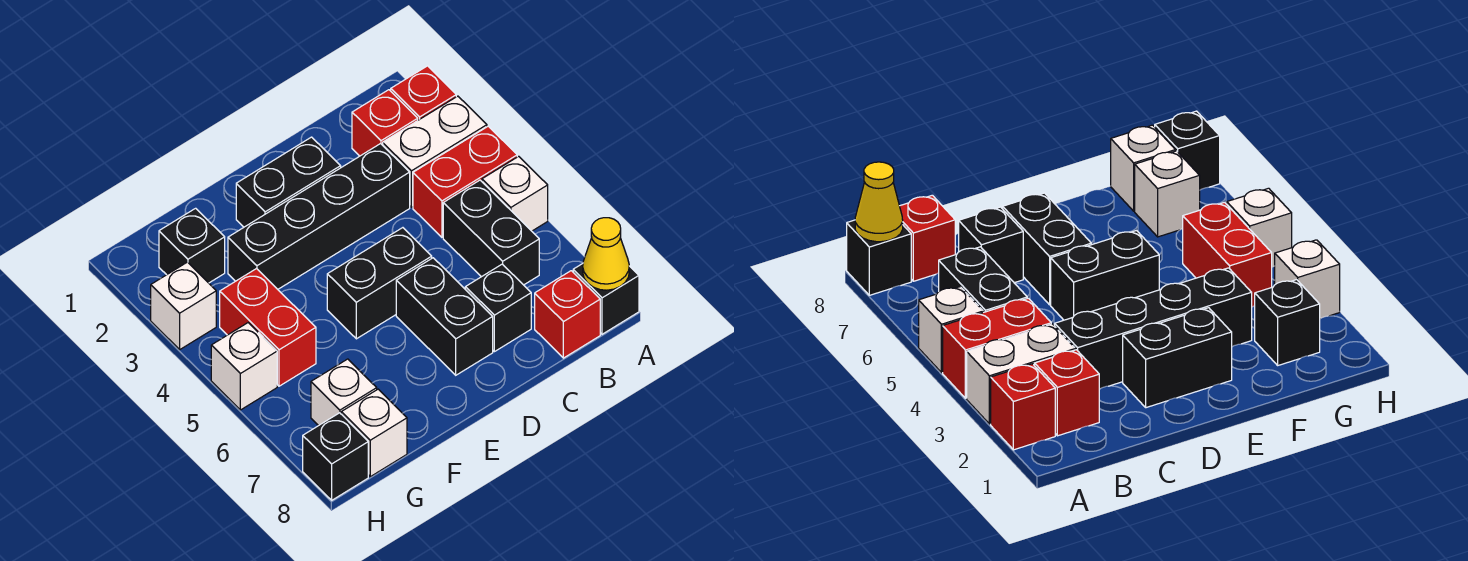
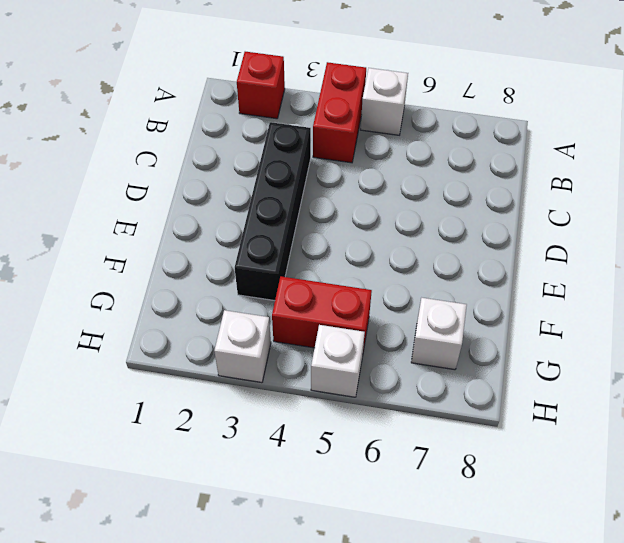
none -> white brick A3:B3 level 1
none -> black brick A8 level 1
none -> red brick B2 level 1

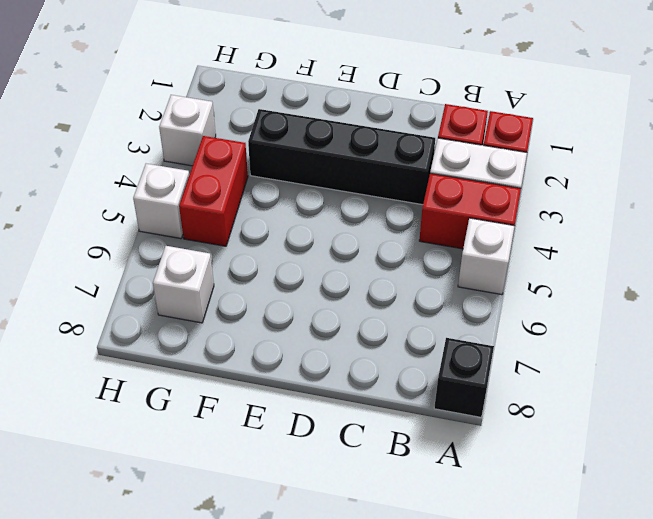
none -> black brick B5:B6 level 1
none -> red brick B8 level 1
none -> black brick C7 level 1

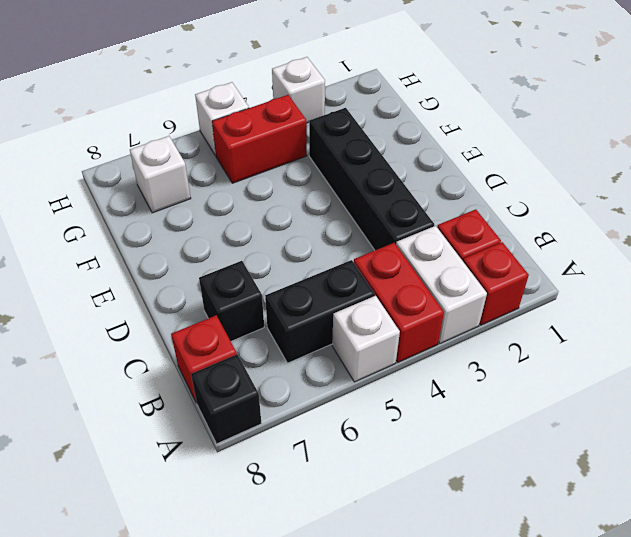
none -> black brick D2:E2 level 1
none -> black brick D5:E5 level 1
none -> black brick D6:D7 level 1

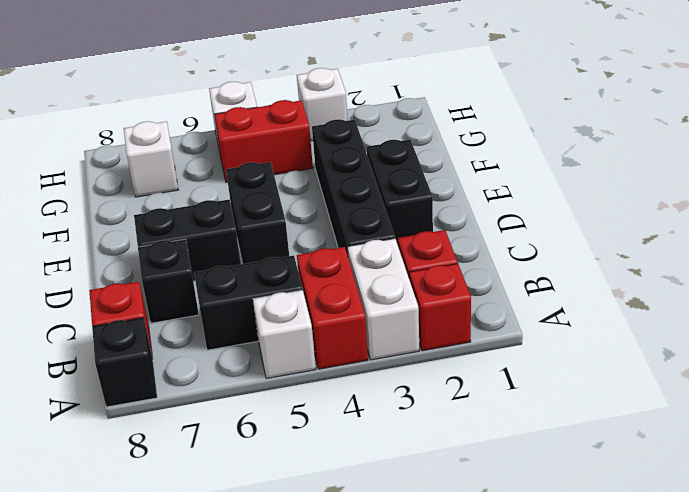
none -> black brick G2 level 1
none -> white brick G8 level 1
none -> black brick H8 level 1

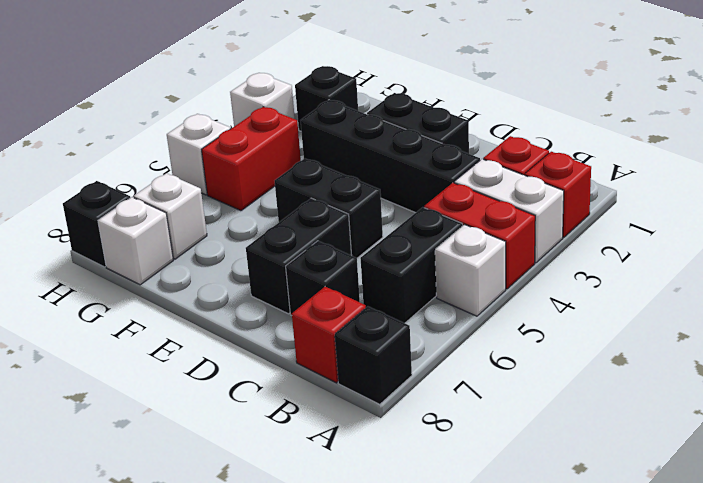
none -> yellow cone A8 level 2

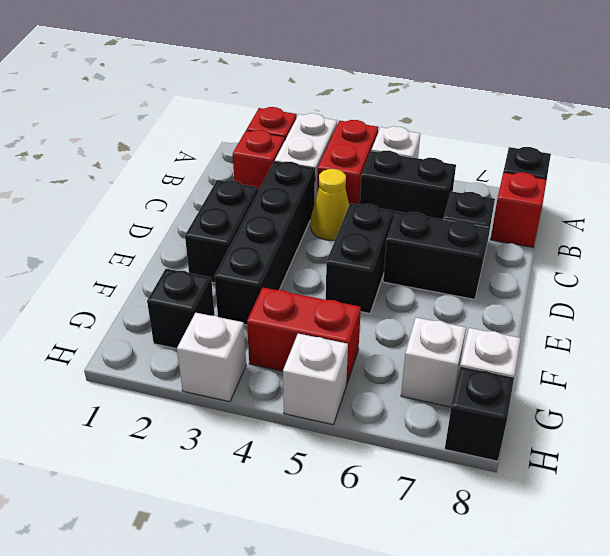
yellow cone C4 level 1 -> yellow cone A8 level 2

